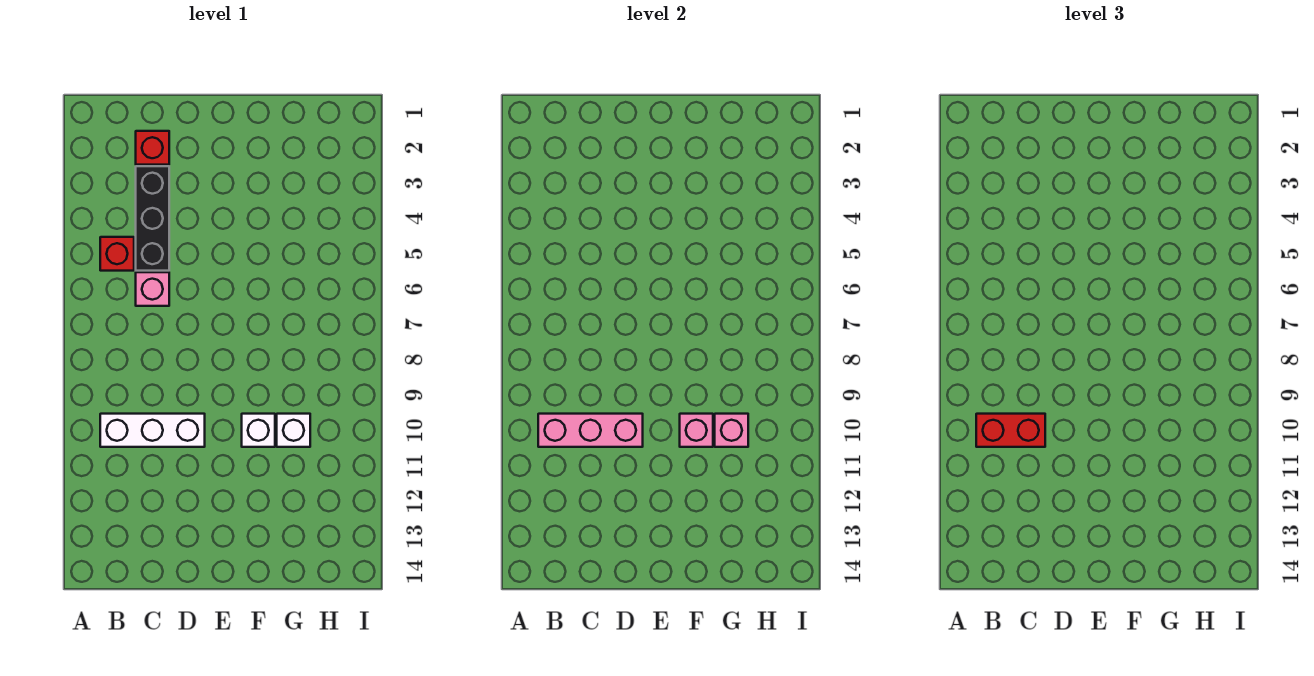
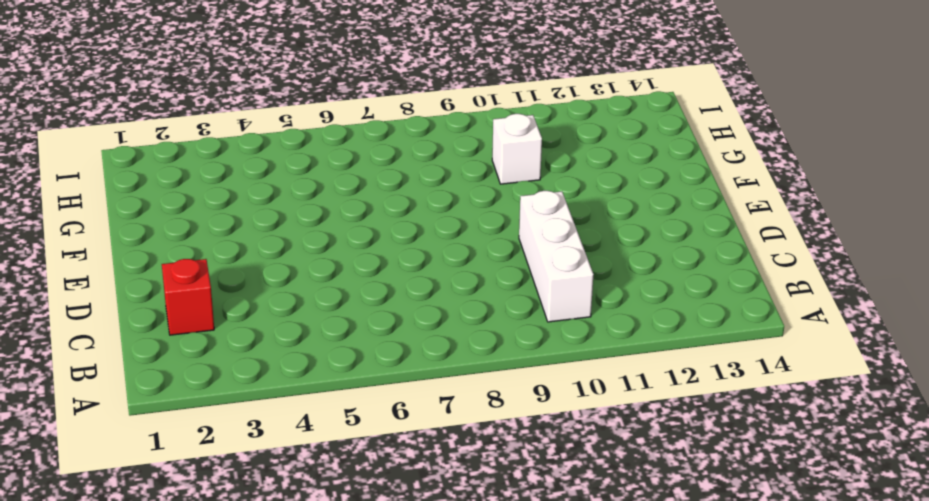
none -> red brick B5 level 1
none -> black brick C3:C5 level 1

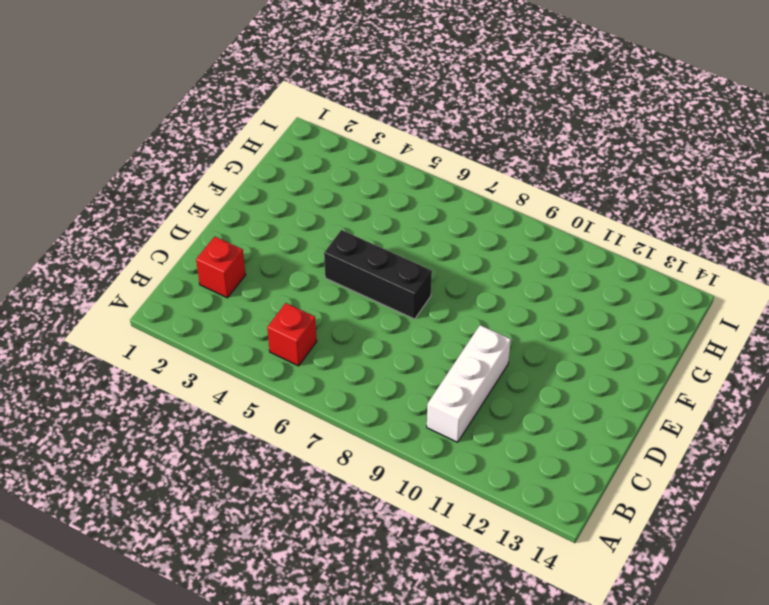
black brick E5:E7 level 1 -> black brick C3:C5 level 1
none -> pink brick C6 level 1
none -> white brick F10 level 1

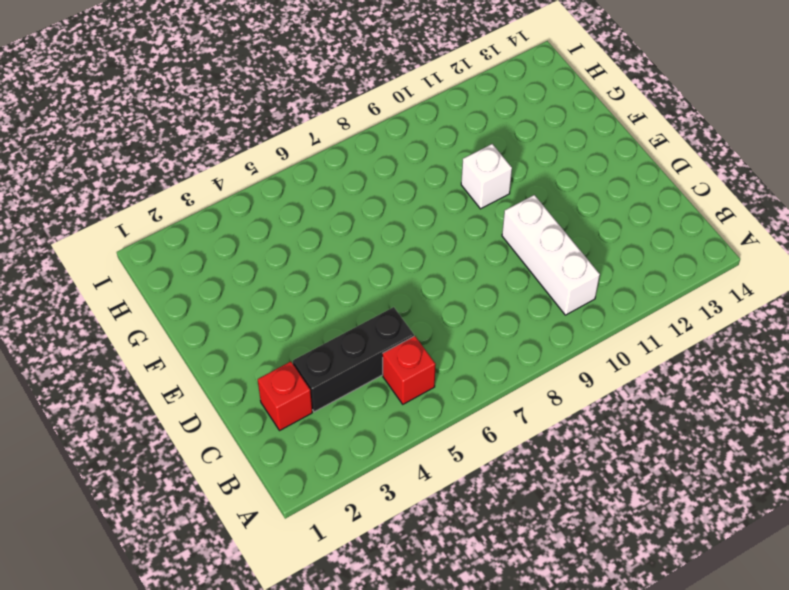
none -> pink brick C6 level 1
none -> white brick G10 level 1

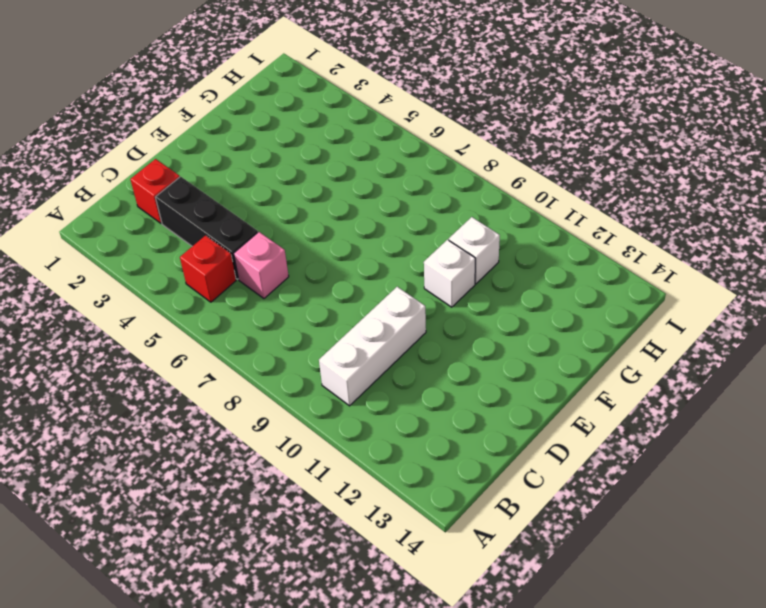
none -> pink brick B10:D10 level 2
none -> pink brick F10 level 2

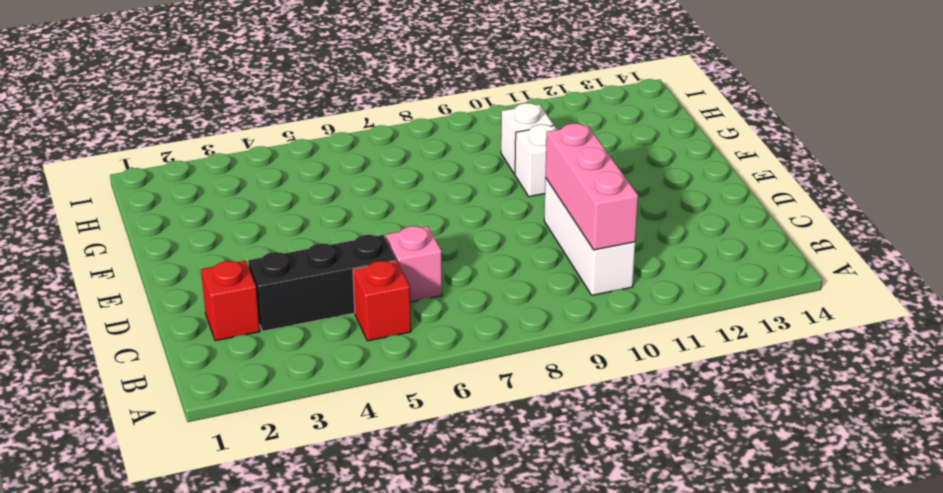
none -> pink brick F10 level 2
none -> pink brick G10 level 2

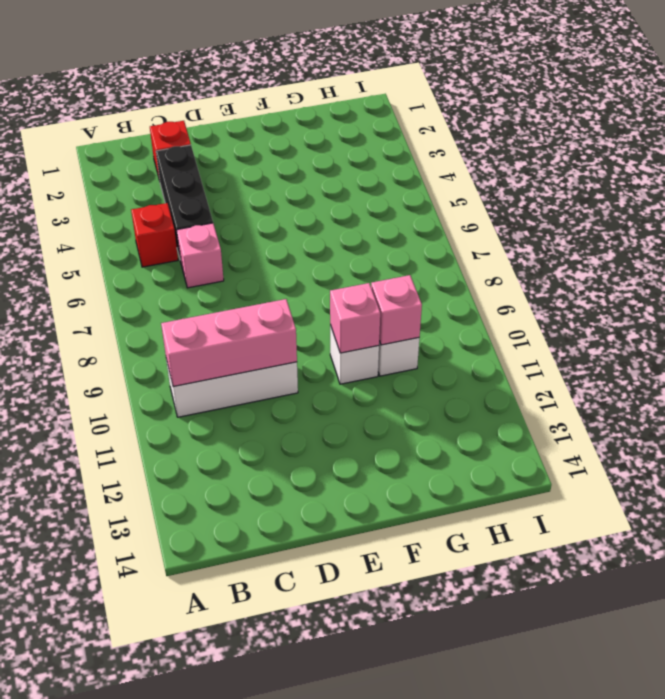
none -> red brick B10:C10 level 3

